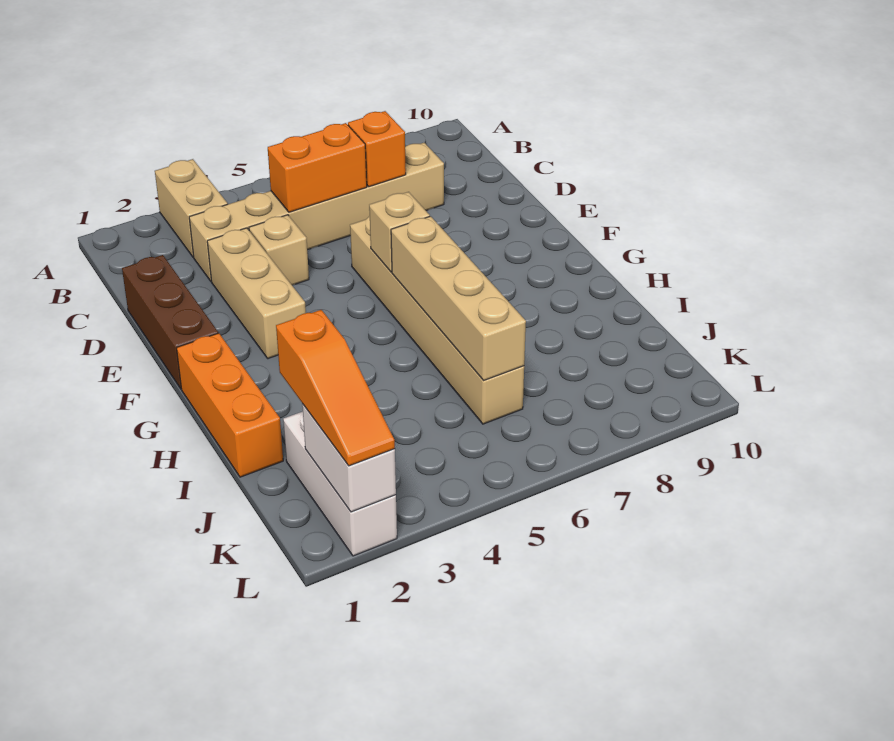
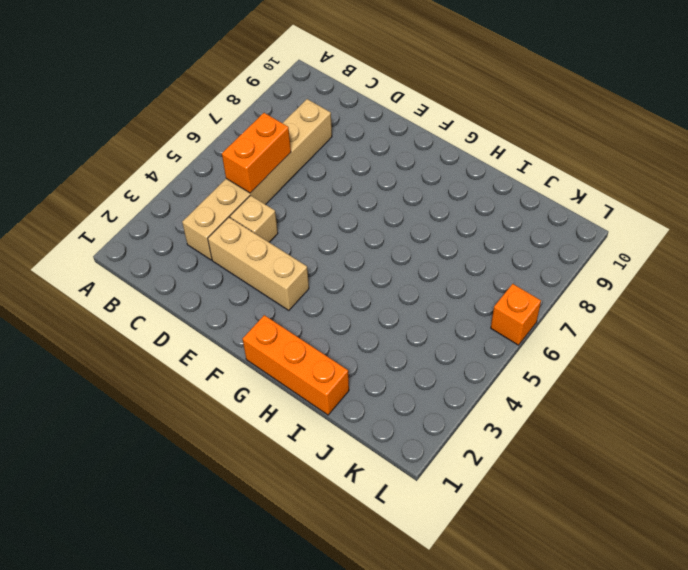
orange brick L6 level 1 -> orange brick C7 level 2
none -> tan brick A3:B3 level 1
none -> brown brick D1:F1 level 1
none -> tan brick E6:J6 level 1

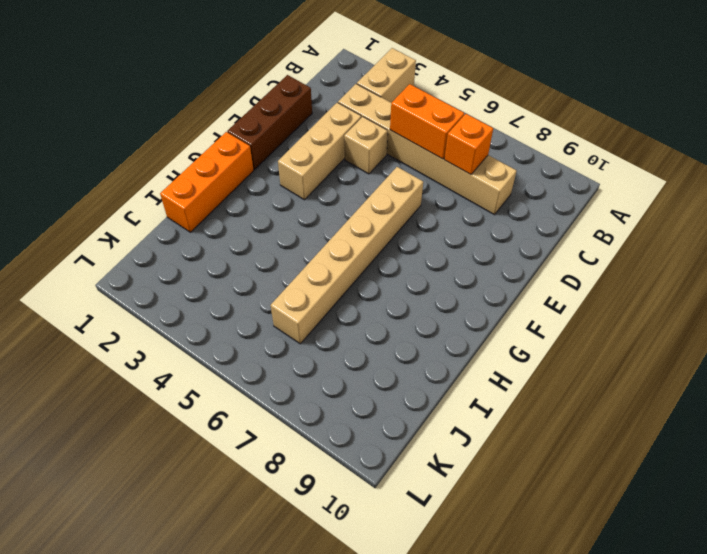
none -> white brick J2:L2 level 1
none -> tan brick F6 level 2
none -> tan brick G6:J6 level 2

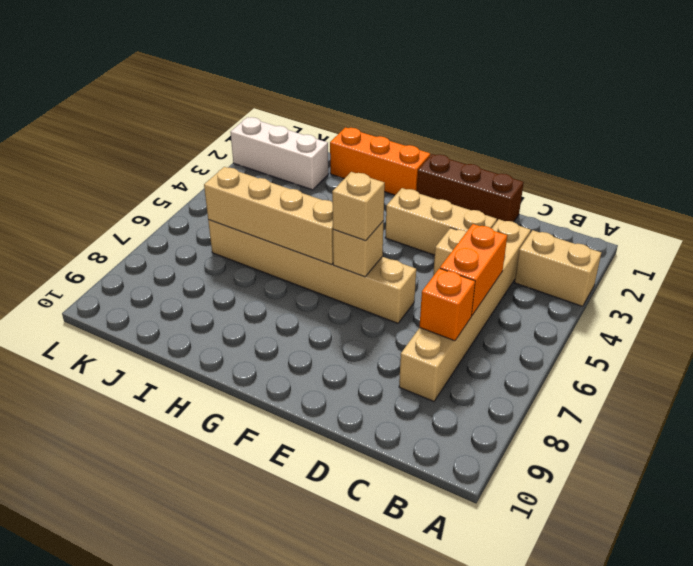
tan brick F6 level 3 -> none
none -> white brick K2:L2 level 2
none -> orange slope J2:L2 level 3 top J

